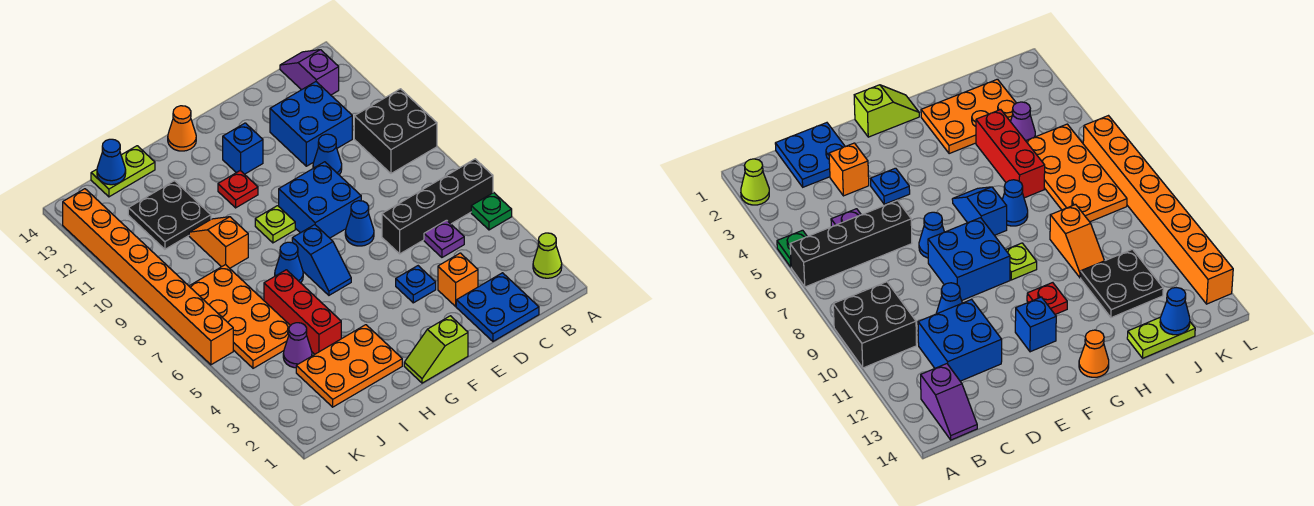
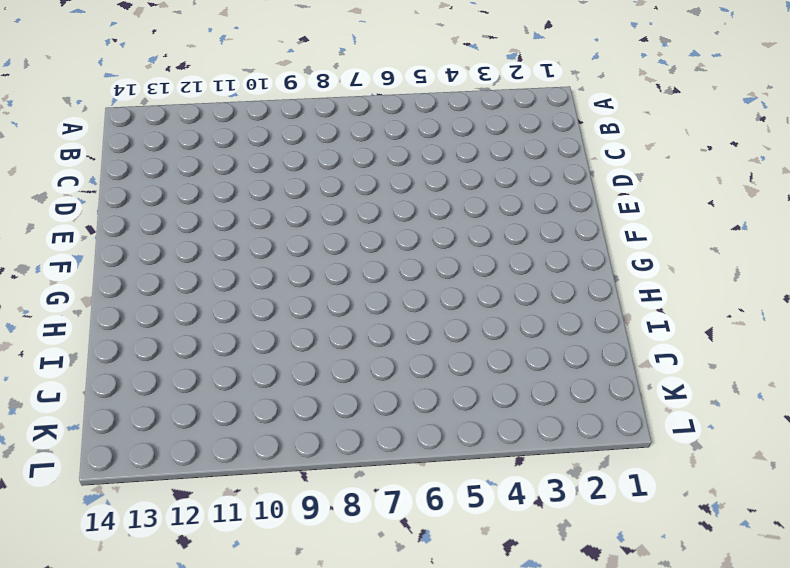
none -> lime cone A2 level 1
none -> green plate A5 level 1
none -> black brick A6:D6 level 1

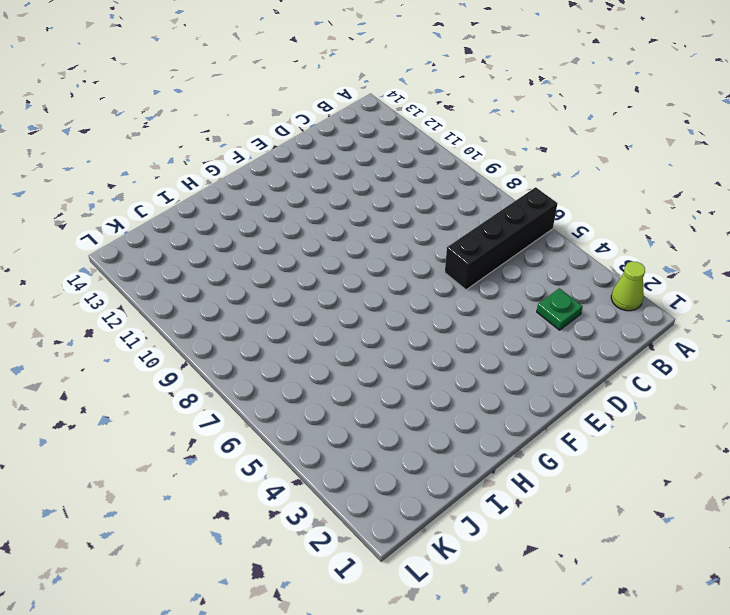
green plate C3 level 1 -> green plate A5 level 1
none -> black brick A9:B10 level 1
none -> purple slope B13:B14 level 1 top 13
none -> blue plate C1:D2 level 1

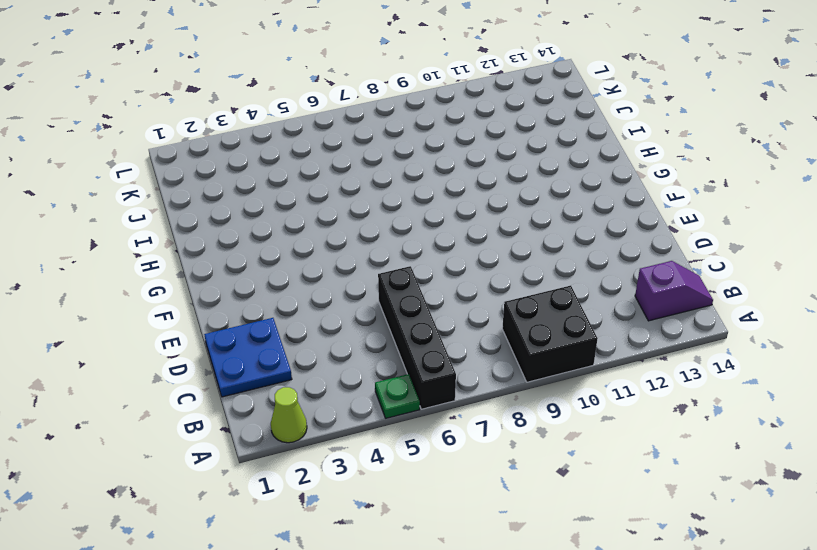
none -> purple plate C5 level 1
none -> blue brick C11:D12 level 1
none -> orange brick D3 level 1

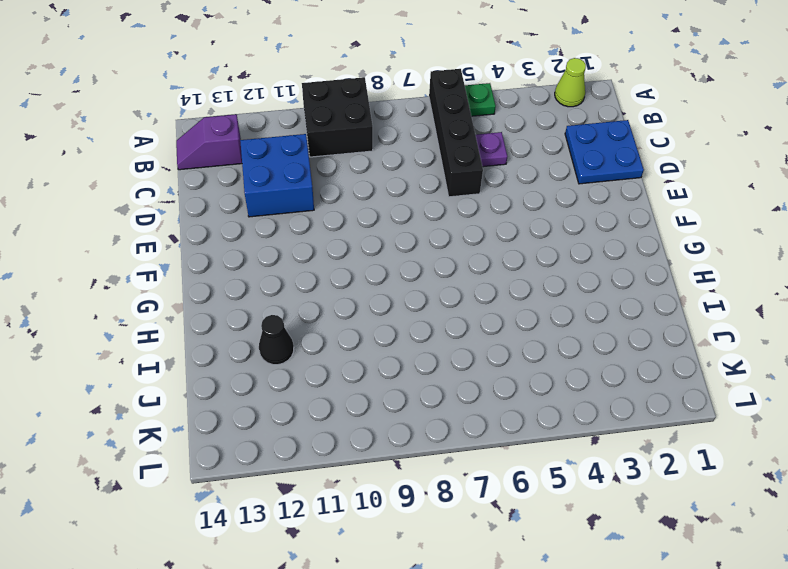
black cone I12 level 1 -> black plate I11:J12 level 1
none -> orange brick D3 level 1
none -> blue cone D10 level 1
none -> blue plate E4 level 1

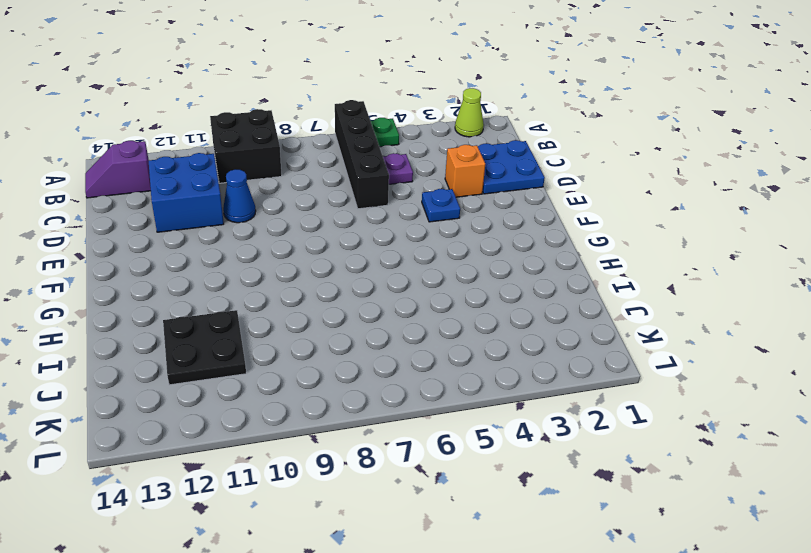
none -> blue cone E7 level 1
none -> blue brick E8:F9 level 1
none -> lime slope F1:G1 level 1 top F

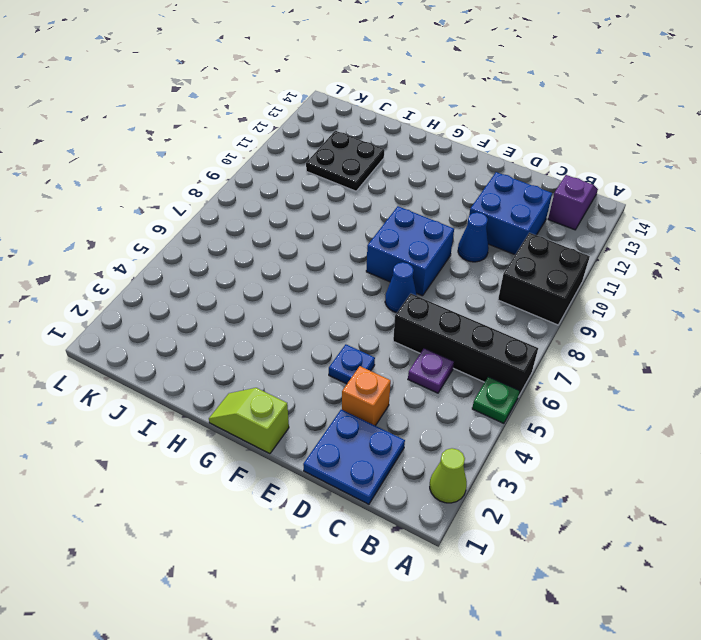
none -> blue brick F12 level 1
none -> blue slope G6:G7 level 1 top 7
none -> lime plate G9 level 1

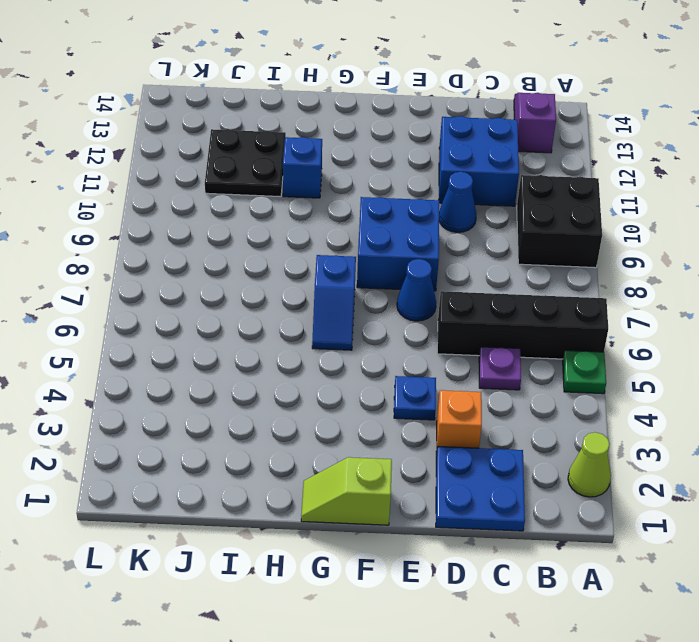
blue brick H11 level 1 -> blue brick F12 level 1
none -> lime plate G9 level 1
none -> red plate G11 level 1
none -> orange cone G14 level 1

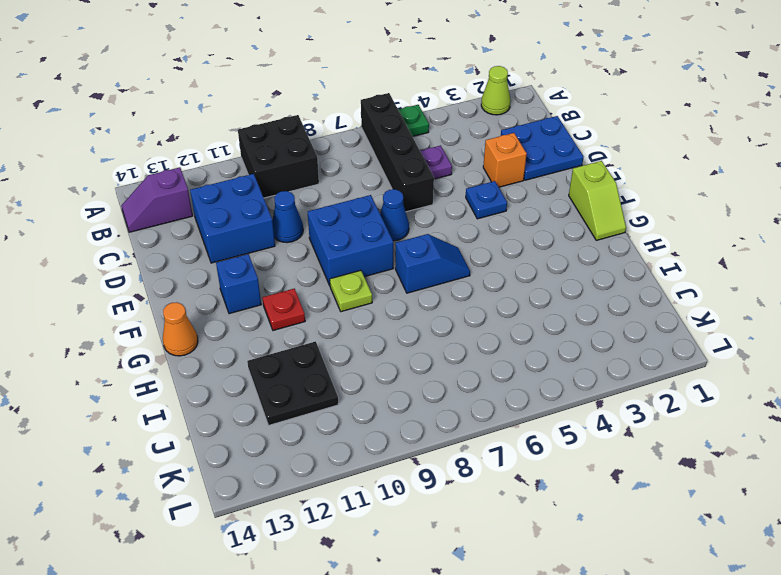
none -> orange plate H2:J3 level 1
none -> blue cone H7 level 1
none -> red brick I4:I6 level 1

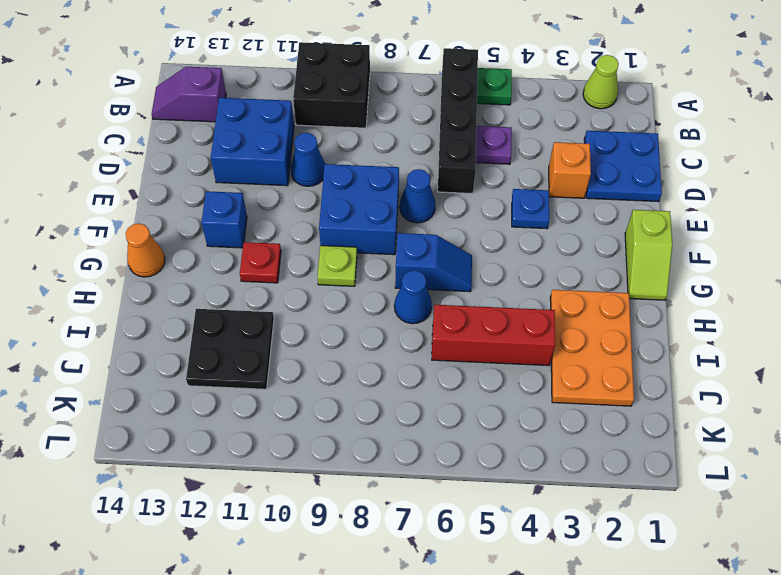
none -> orange slope I9:I10 level 1 top 9
none -> lime plate I14:J14 level 1
none -> purple cone J4 level 1

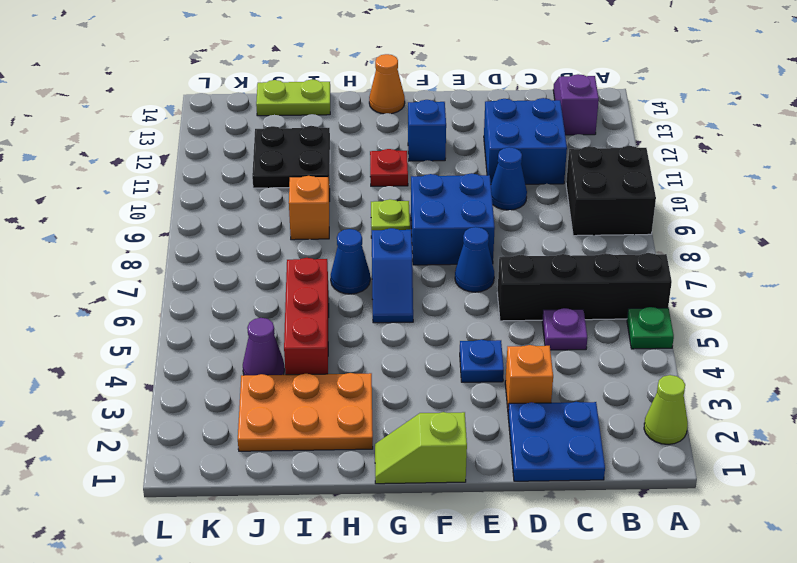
none -> orange plate J5:K8 level 1
none -> orange brick L6:L13 level 1
none -> blue cone J14 level 2

